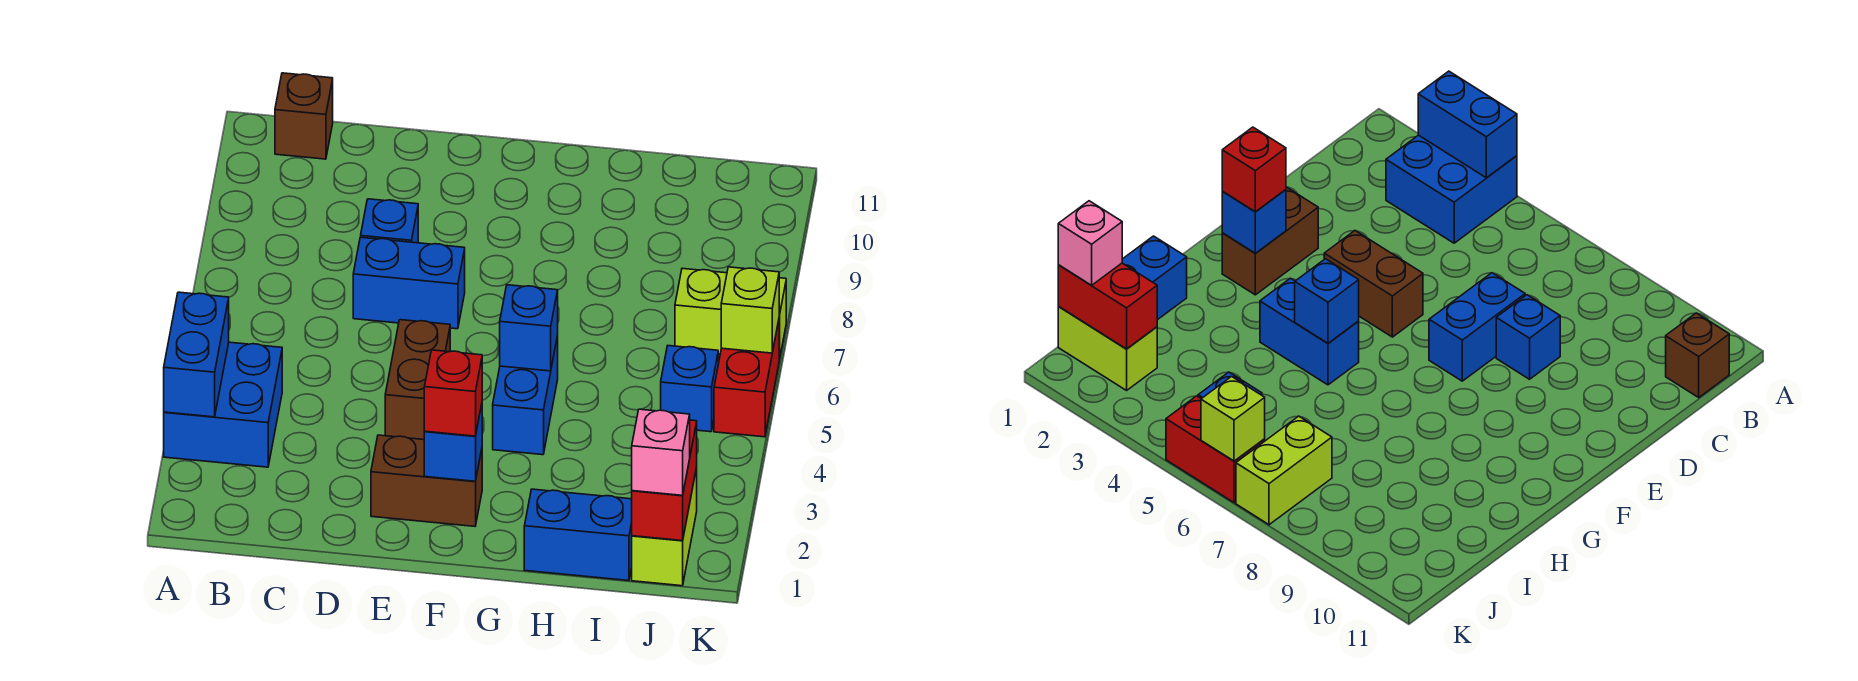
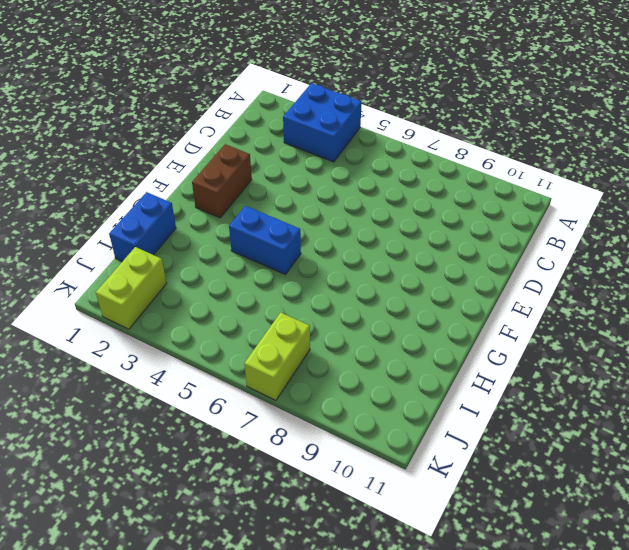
lime brick J2:K2 level 1 -> lime brick J1:J2 level 1
none -> brown brick B11 level 1
none -> blue brick D7:E7 level 1
none -> blue brick D8 level 1

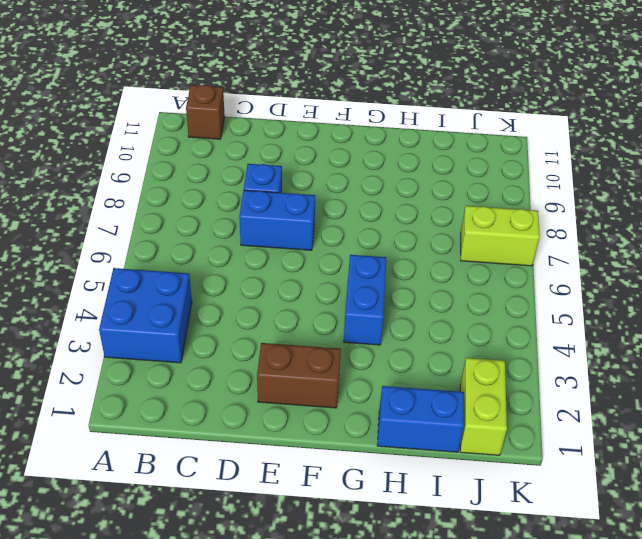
none -> brown brick E4:E5 level 1
none -> blue brick J5 level 1
none -> red brick K5:K6 level 1

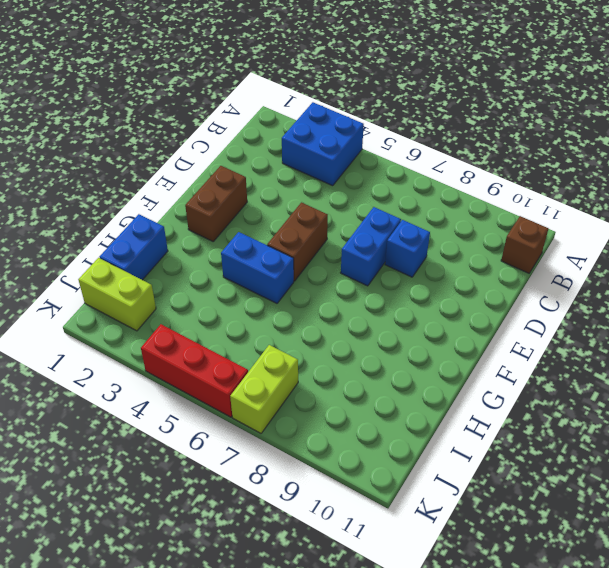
brown brick E5:F5 level 1 -> brown brick E4:E5 level 1
red brick K4:K6 level 1 -> red brick K5:K6 level 1
none -> blue brick J5 level 1
none -> blue brick A3:A4 level 2
none -> blue brick F2 level 2

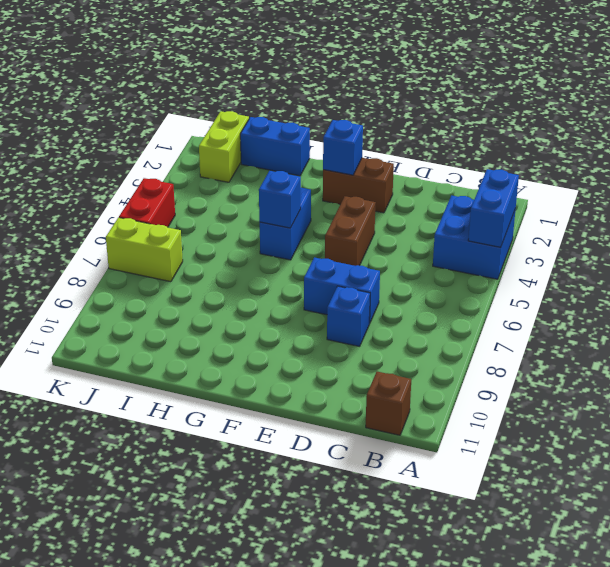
none -> blue brick J5 level 1
none -> red brick J1:J2 level 2
none -> lime brick K6 level 2

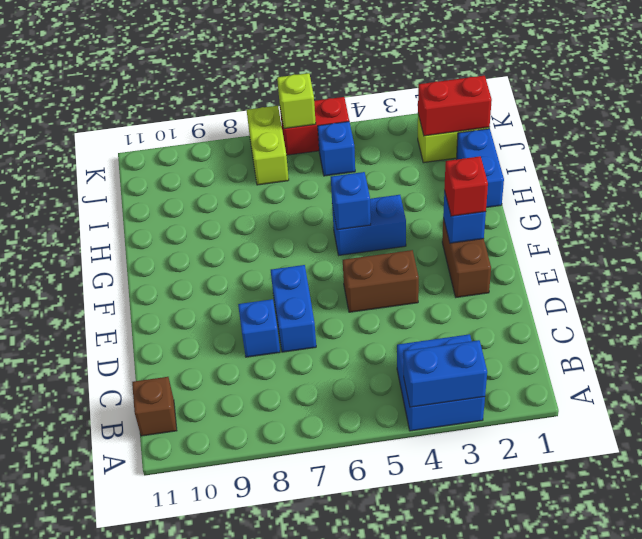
none -> pink brick J1 level 3

